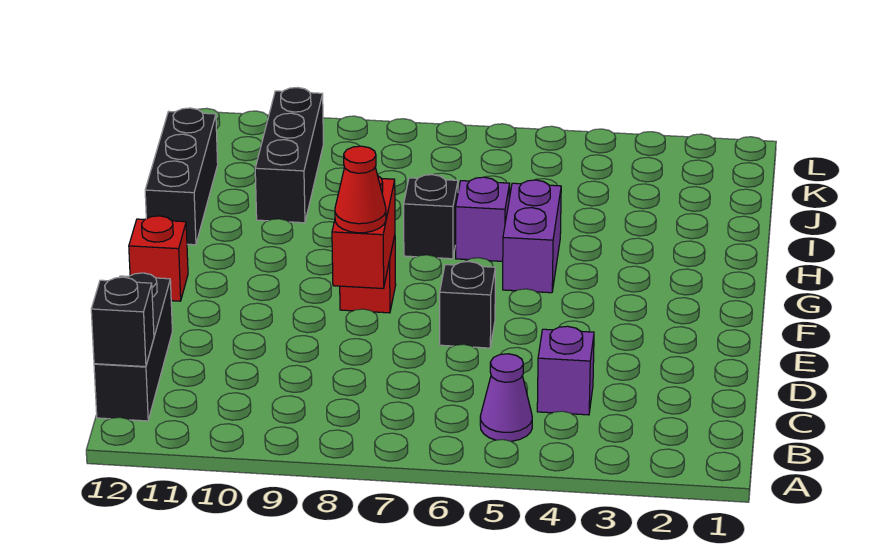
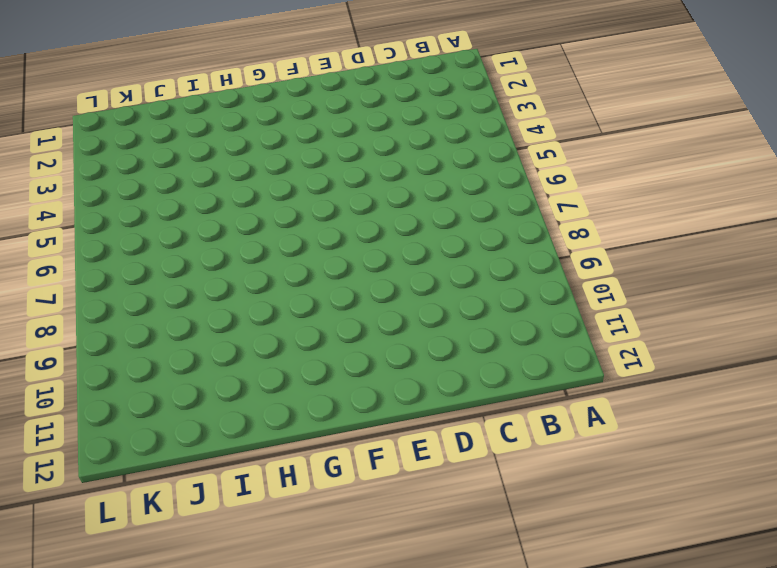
none -> purple cone B5 level 1
none -> black brick B12:D12 level 1
none -> purple brick C4 level 1

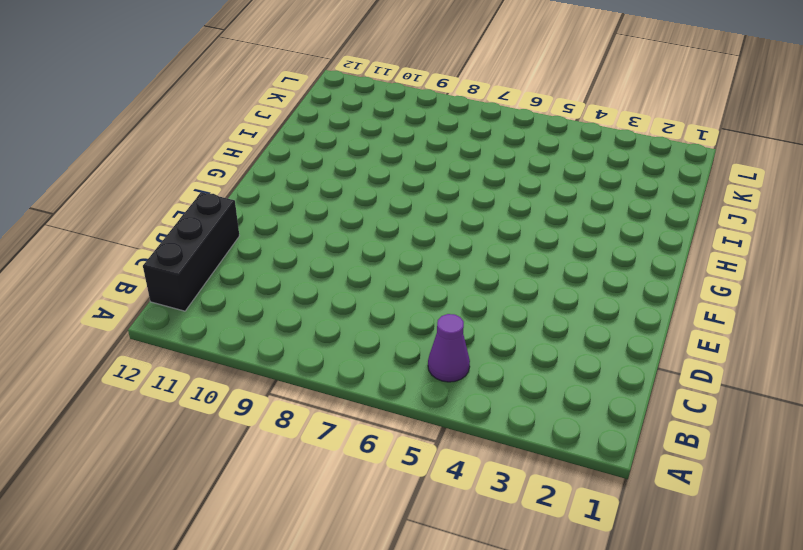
none -> purple brick C4 level 1
none -> black brick E6 level 1
none -> red brick F8 level 1

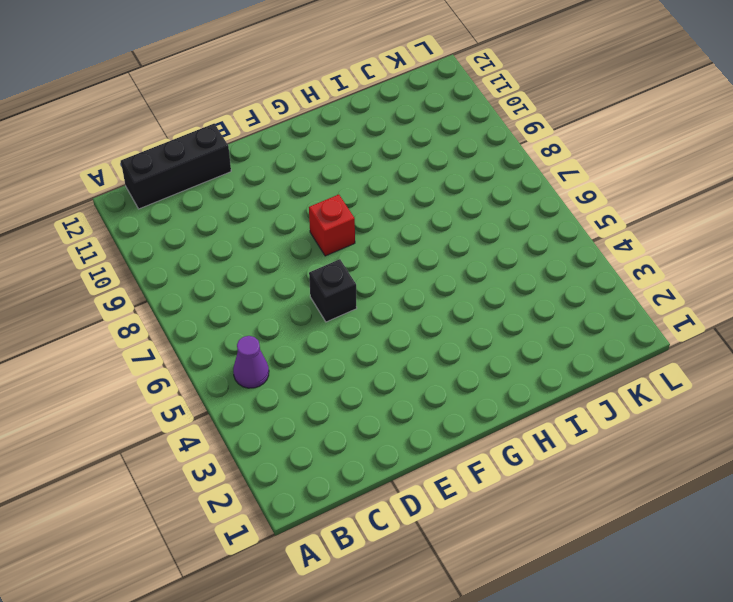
none -> purple brick C4 level 1
none -> red brick F12 level 1
none -> purple brick G5:H5 level 1

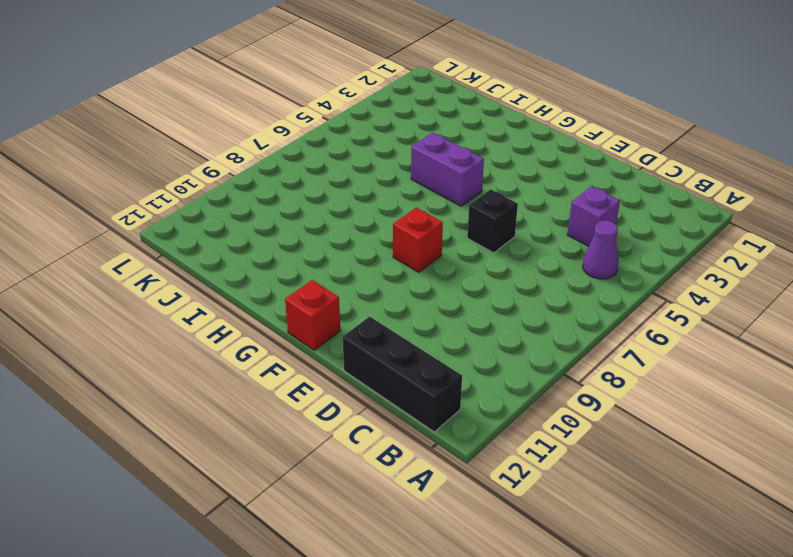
none -> purple brick H6 level 1
none -> black brick H7 level 1
none -> black brick H12:J12 level 1

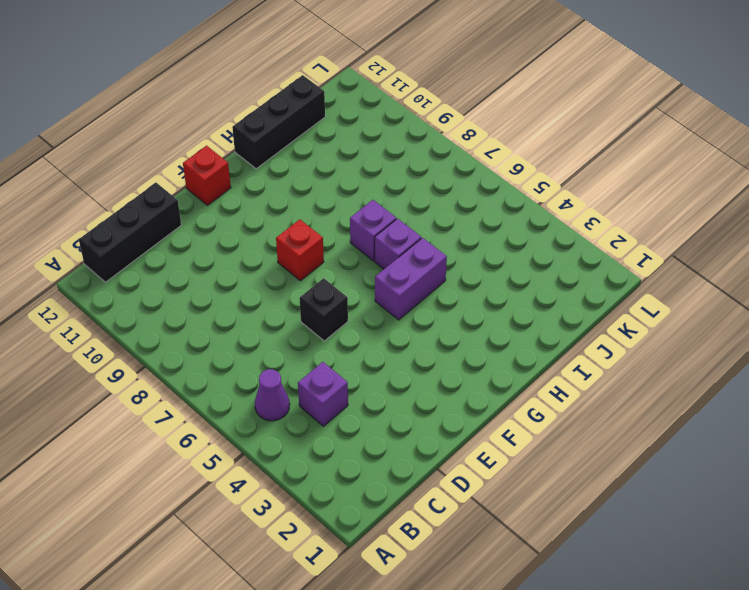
purple brick H7 level 1 -> black brick H7 level 1
none -> black brick I10:K10 level 1
none -> black brick B12 level 2
none -> red brick E8:F8 level 2

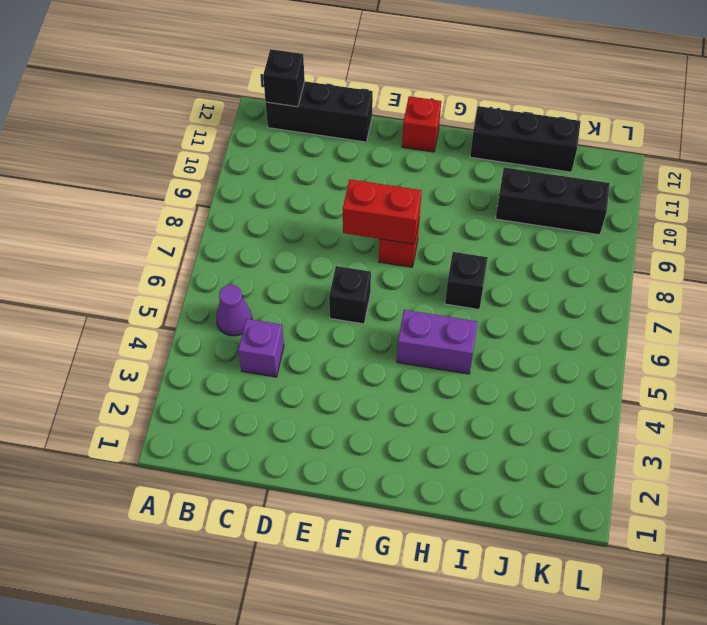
none -> purple brick H6 level 1
none -> red cone E8 level 3

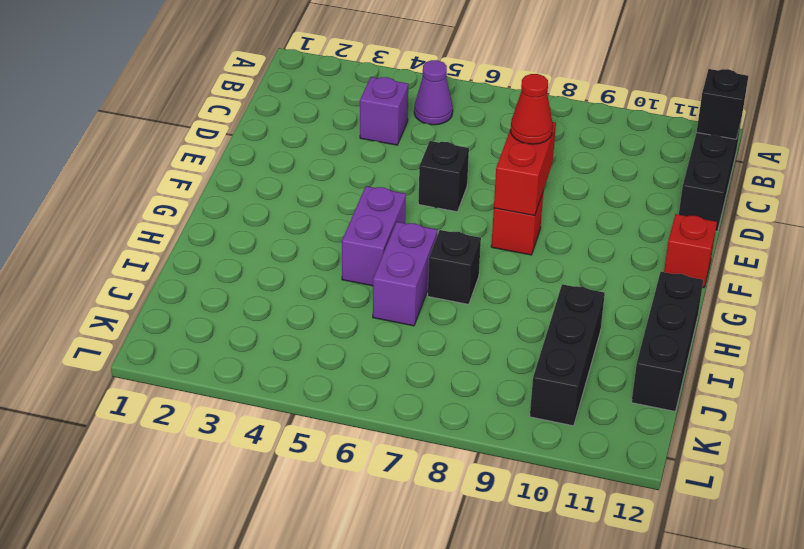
purple brick H6:I6 level 1 -> purple brick H6 level 1

